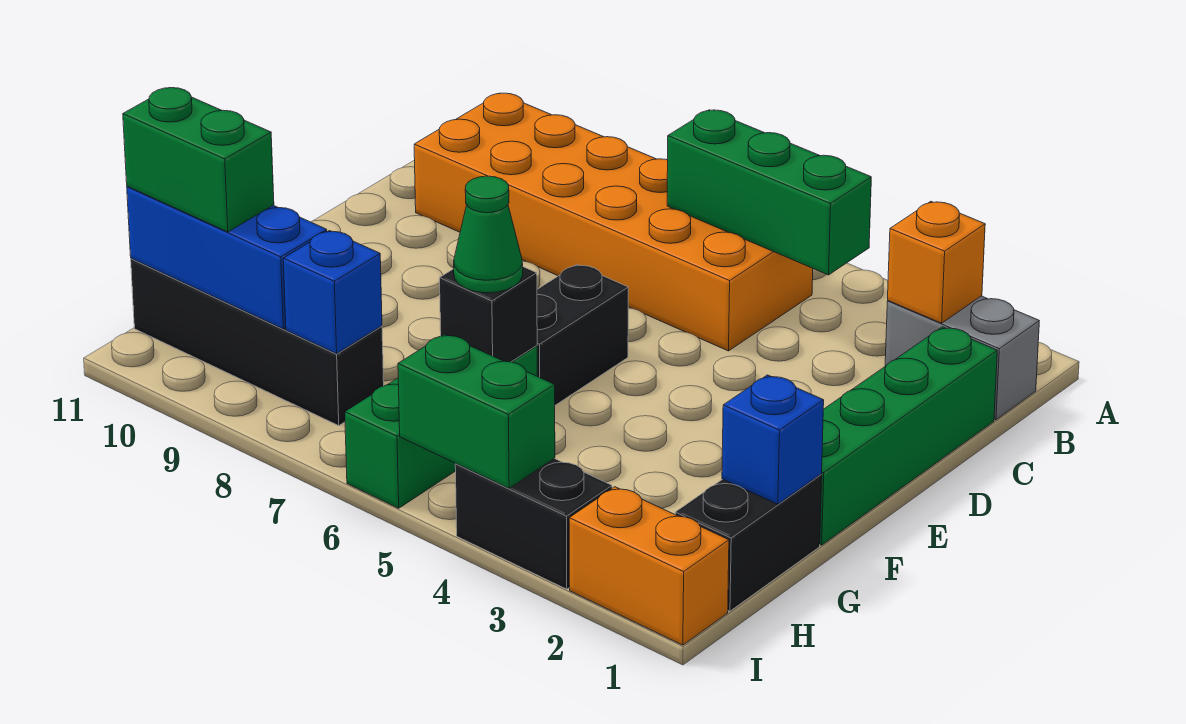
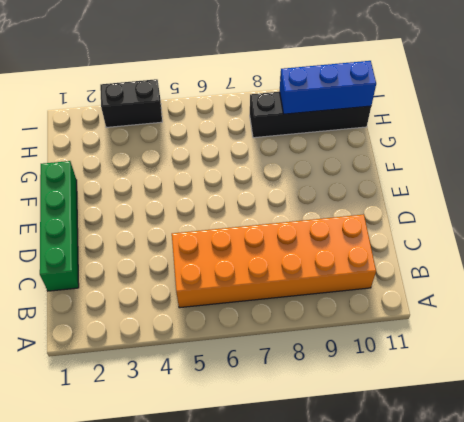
none -> grey brick B1:B2 level 1
none -> black brick E6:F6 level 1
none -> black brick G1:H1 level 1

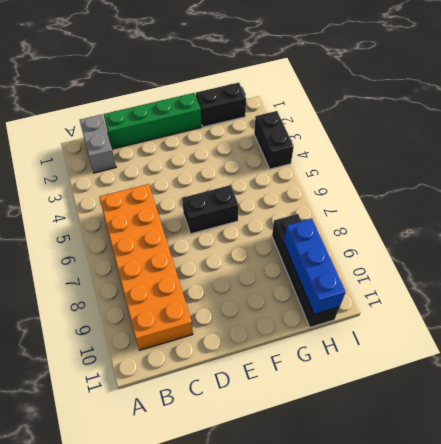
none -> green brick G6:I6 level 1
none -> orange brick I1:I2 level 1
none -> orange brick B2 level 2

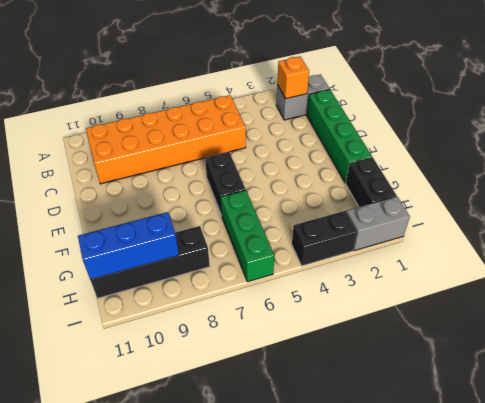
grey brick I1:I2 level 1 -> orange brick I1:I2 level 1
none -> green brick B4:B6 level 2
none -> blue brick G1 level 2
none -> black brick G6 level 2

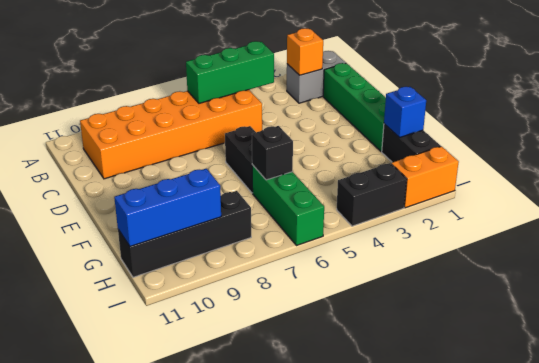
none -> blue brick H8 level 2
none -> green brick I4:I5 level 2
none -> green cone G6 level 3

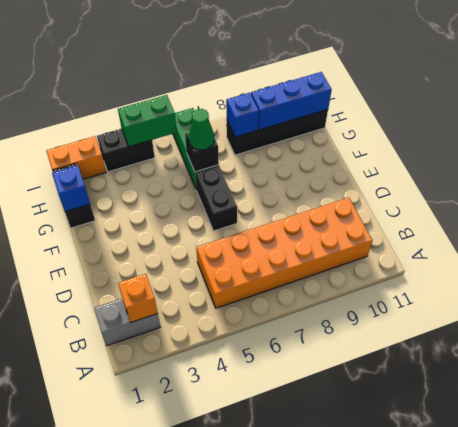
none -> green brick C1:F1 level 1
none -> green brick B4:B6 level 2
none -> green brick H10:H11 level 3

